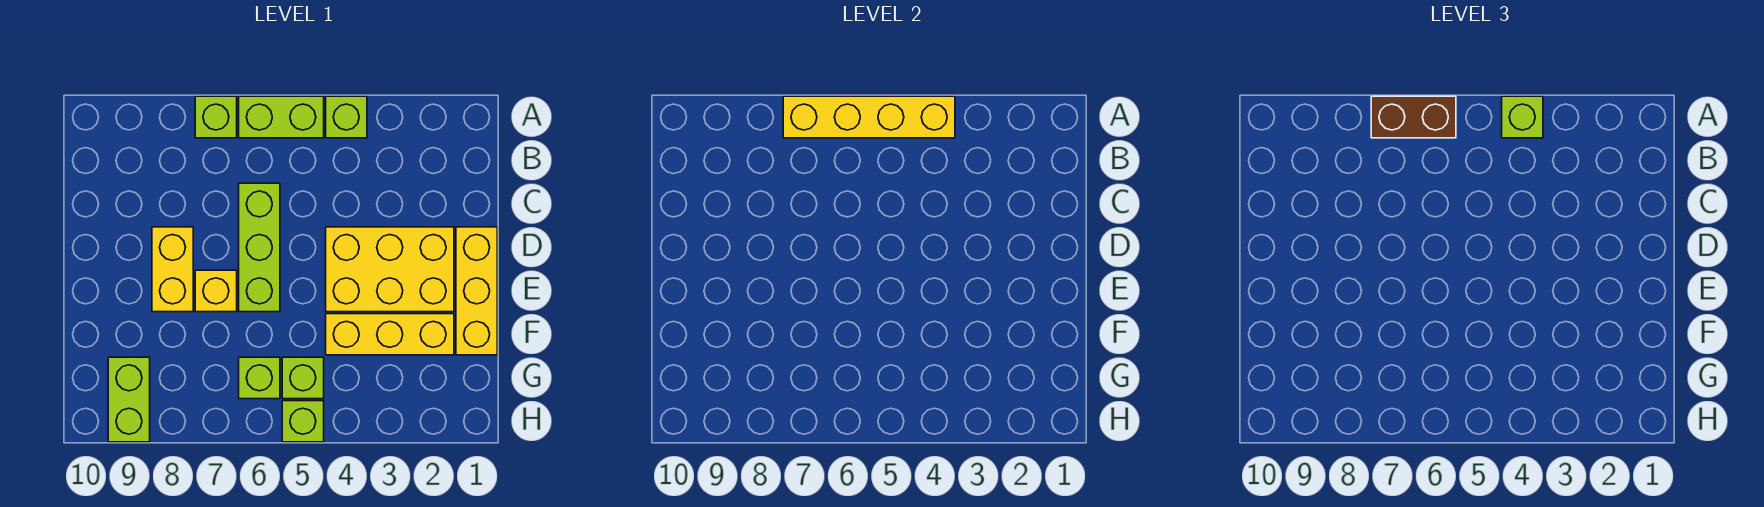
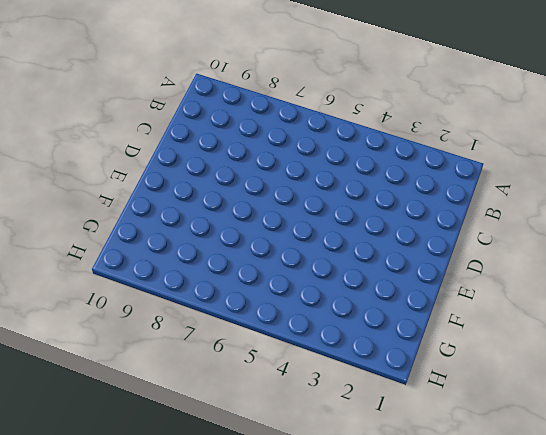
none -> lime brick A4 level 1
none -> lime brick A5:A6 level 1
none -> lime brick A7 level 1

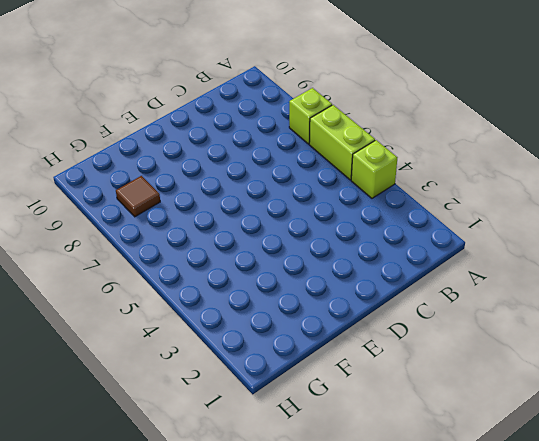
brown tile G8 level 1 -> none
none -> lime brick C6:E6 level 1
none -> yellow brick D1:F1 level 1
none -> yellow brick D2:E4 level 1

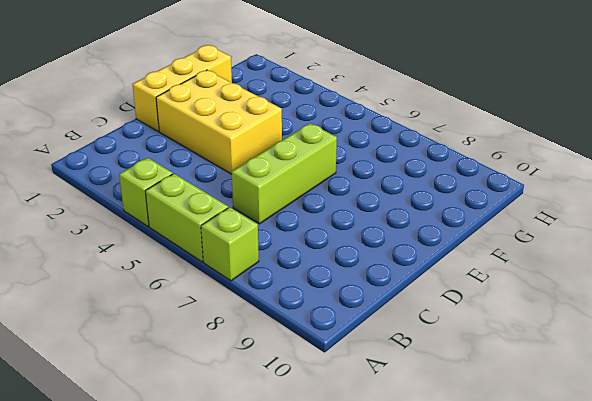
none -> yellow brick D8:E8 level 1
none -> yellow brick E7 level 1
none -> yellow brick F2:F4 level 1

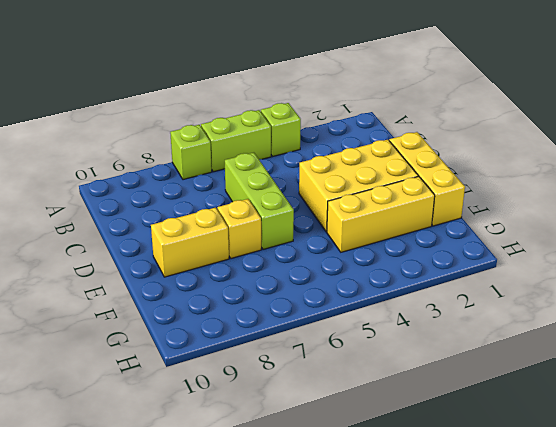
yellow brick E8:E9 level 1 -> yellow brick D8:E8 level 1
none -> lime brick G5 level 1
none -> lime brick G6 level 1
none -> lime brick G9:H9 level 1

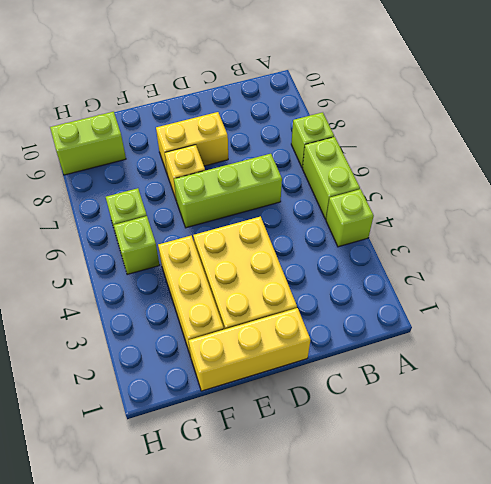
none -> lime brick H5 level 1
none -> yellow brick A4:A7 level 2
none -> lime brick A4 level 3

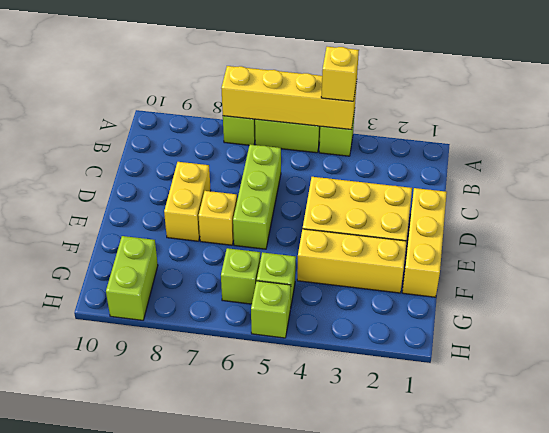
yellow brick A4 level 3 -> lime brick A4 level 3
none -> brown brick A6:A7 level 3

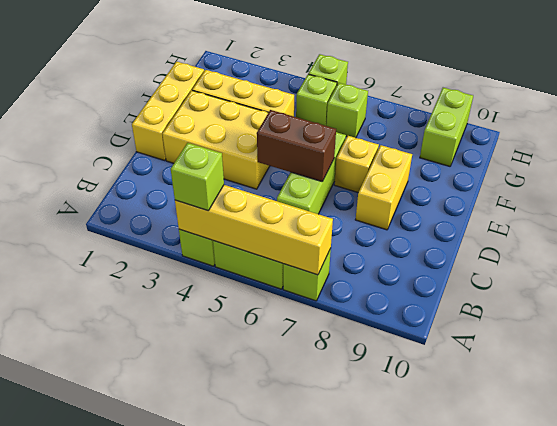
brown brick D5:D6 level 2 -> brown brick A6:A7 level 3

